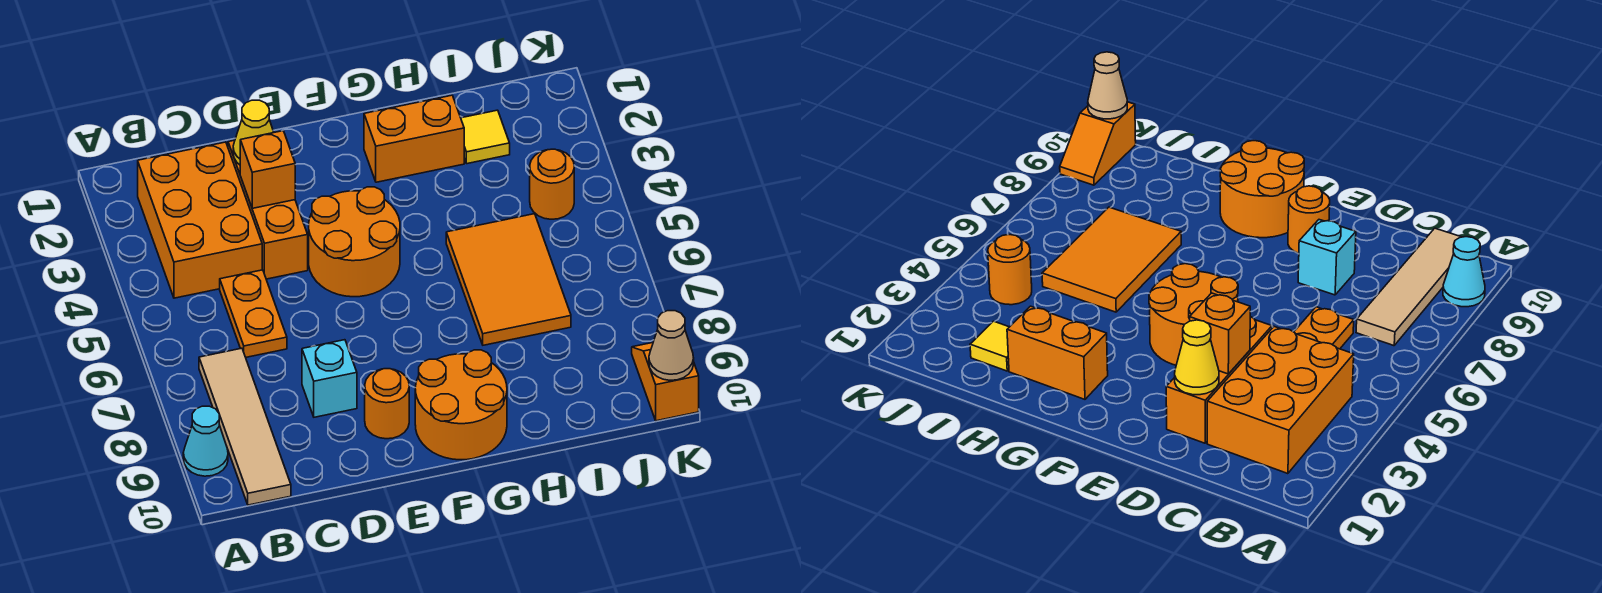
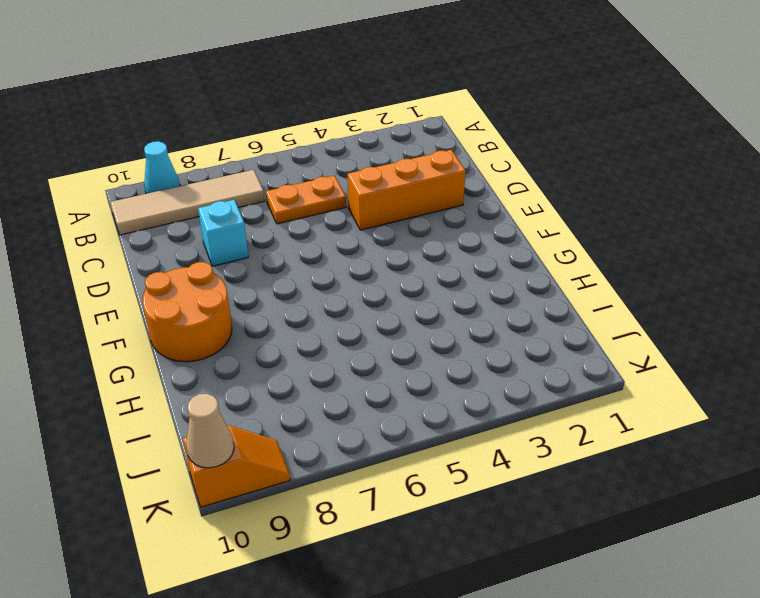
none -> orange brick B2:C4 level 1
none -> orange round brick E4:F5 level 1
none -> orange round brick E9 level 1

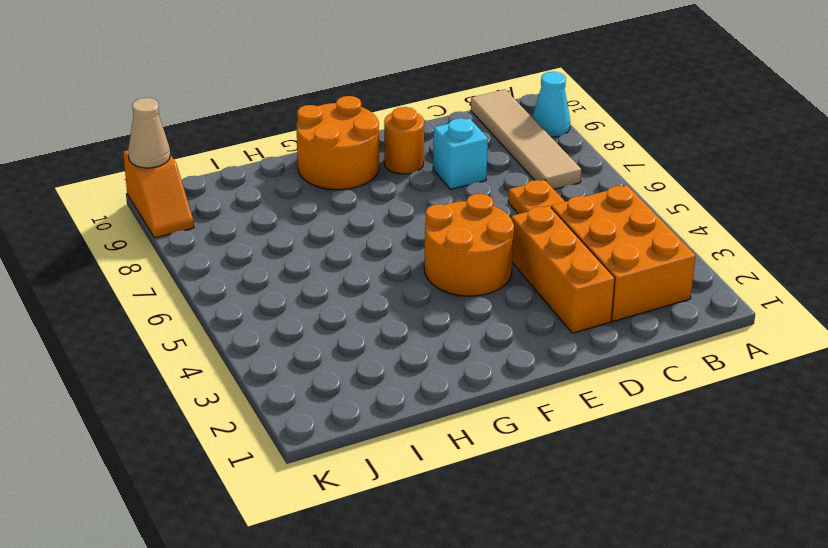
none -> orange brick G2:H2 level 1
none -> orange tile H5:I7 level 1
none -> yellow tile I2 level 1

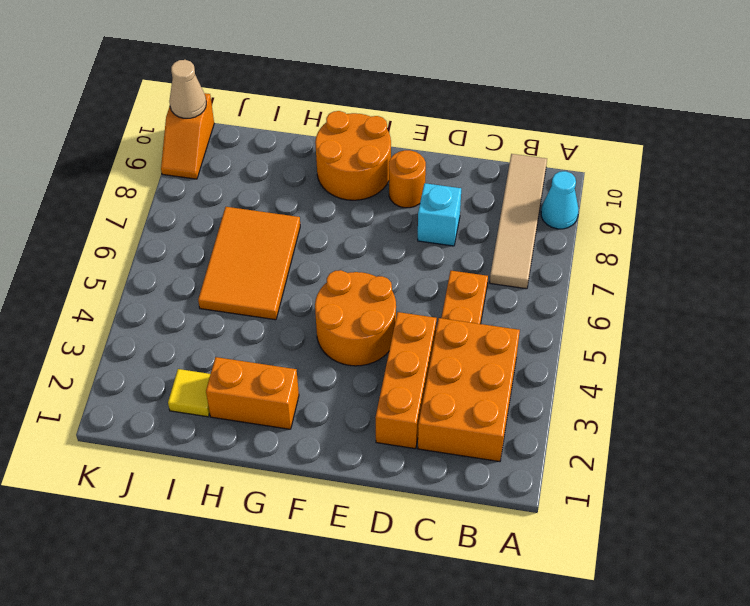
none -> orange round brick J4 level 1
none -> yellow cone D2 level 2
none -> orange brick D3 level 2

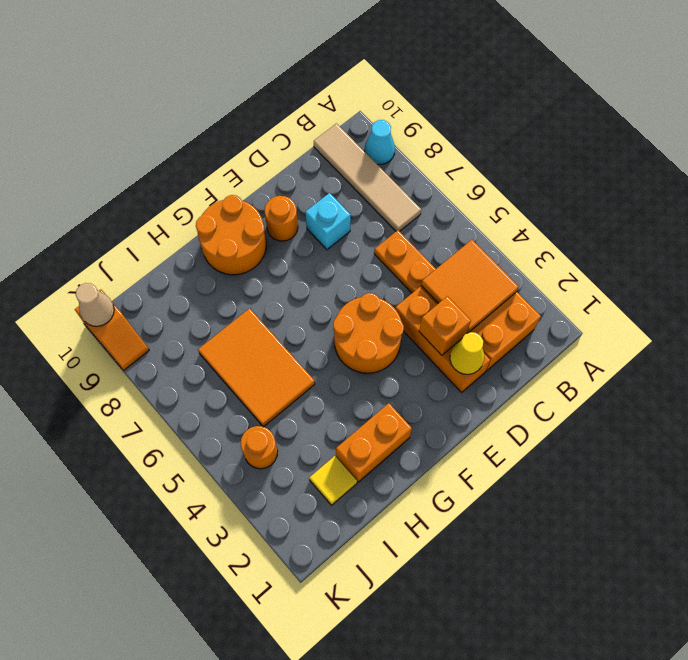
orange tile B3:C4 level 2 -> none

